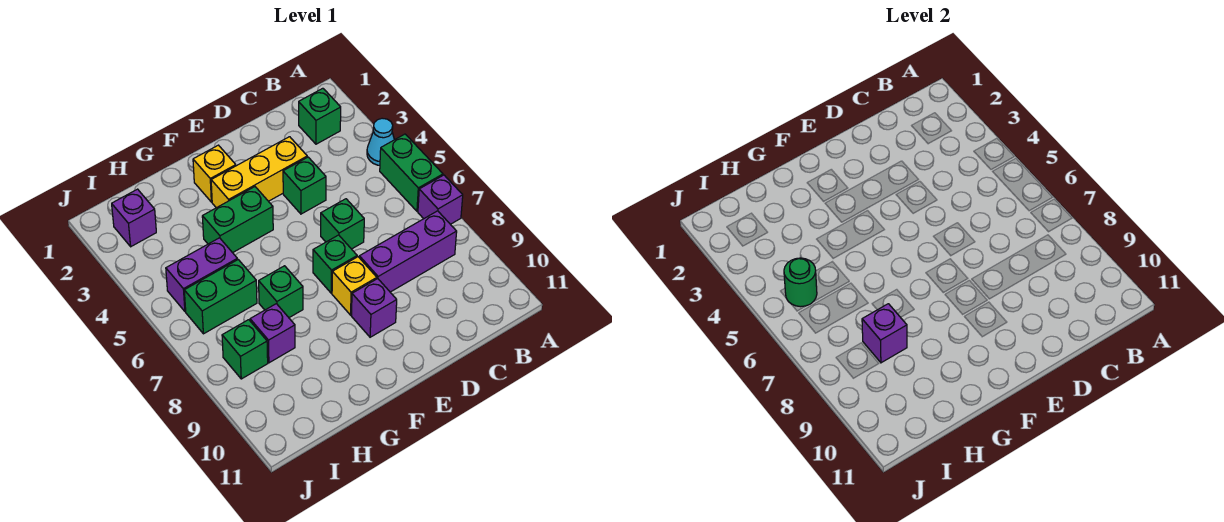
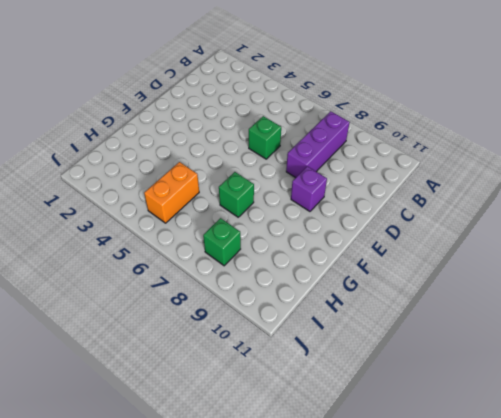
orange brick H5:I5 level 1 -> purple brick H5:I5 level 1
none -> cyan cone A4 level 1
none -> green brick A5:A6 level 1
none -> purple brick A7 level 1

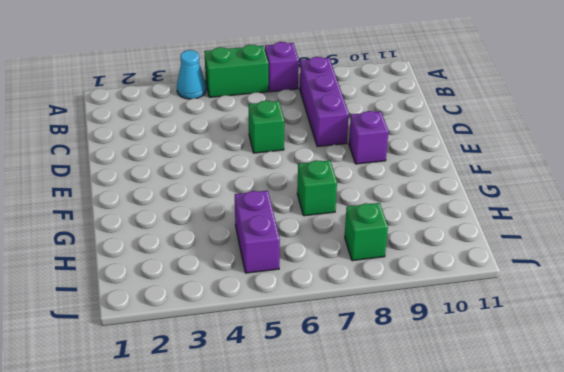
none -> green brick B2 level 1
none -> yellow brick D3:F3 level 1
none -> green brick D4 level 1

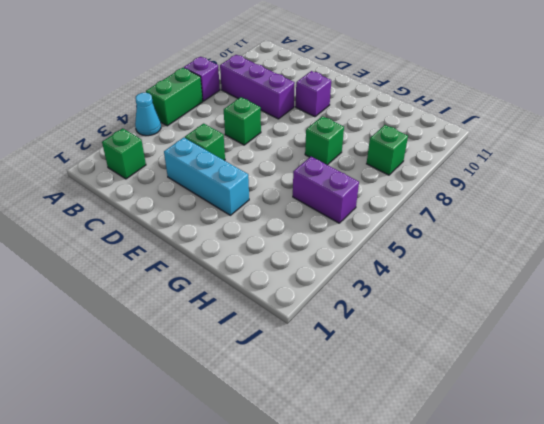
cyan brick D3:F3 level 1 -> yellow brick D3:F3 level 1
none -> green brick E7 level 1
none -> yellow brick E8 level 1
none -> yellow brick F2 level 1

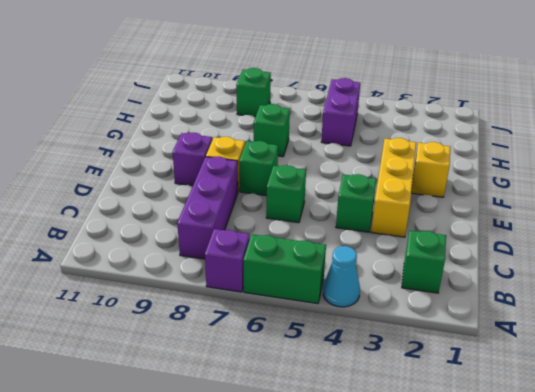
none -> green brick F4:G4 level 1
none -> green brick H6:I6 level 1
none -> purple brick H8 level 1

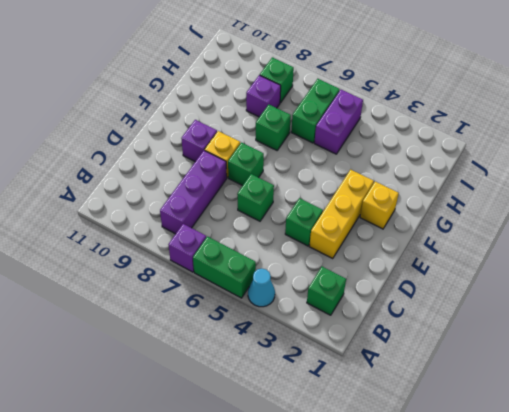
none -> green brick F4:G4 level 1
none -> purple brick I2 level 1
none -> purple brick H8 level 2

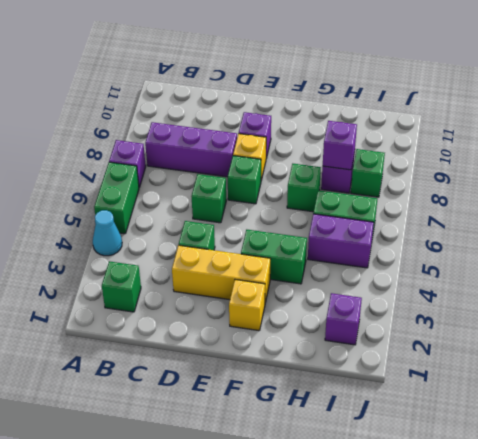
none -> green round brick I5 level 2

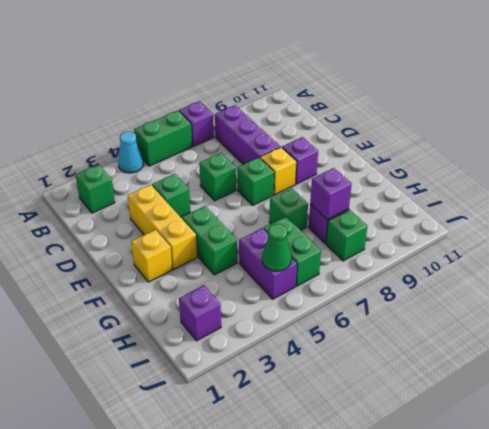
green cone I5 level 2 -> green round brick I5 level 2

